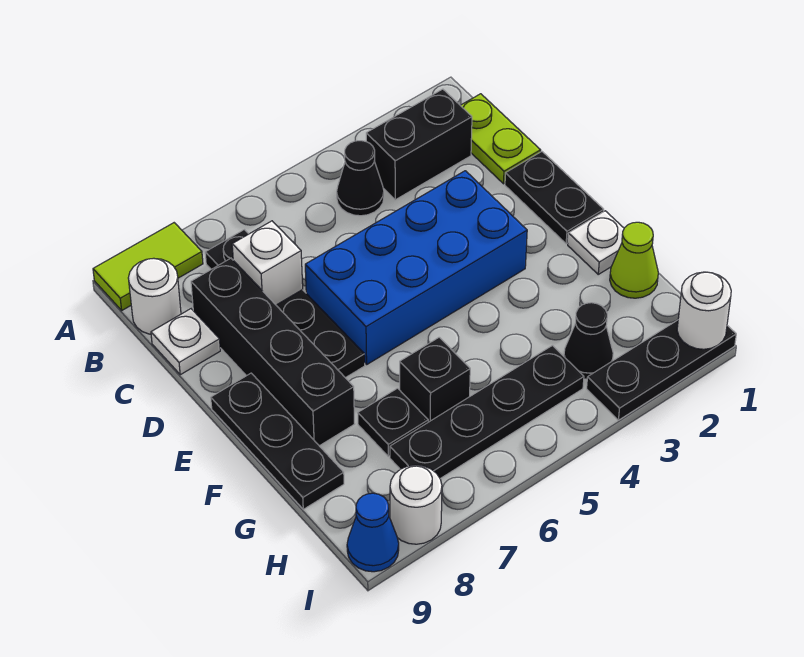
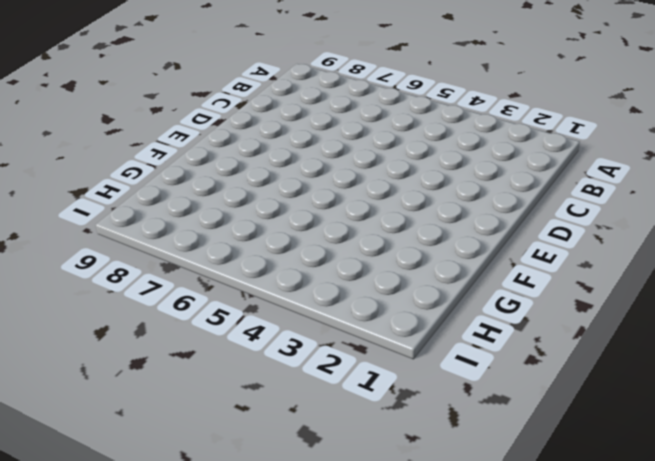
none -> lime tile A8:A9 level 1
none -> lime plate B1:C1 level 1
none -> black brick B2:B3 level 1

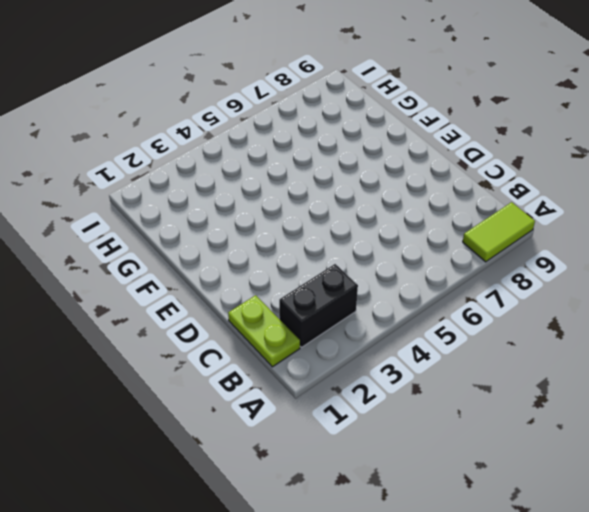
none -> black cone B4 level 1
none -> black plate B7:E7 level 1
none -> white round brick B9 level 1

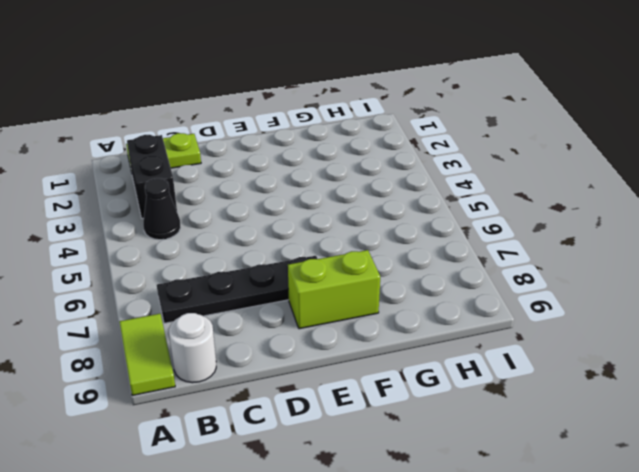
lime brick E8:F8 level 1 -> black brick C8:F8 level 1
none -> white plate C9 level 1
none -> black plate D1:E1 level 1
none -> blue brick D3:E6 level 1

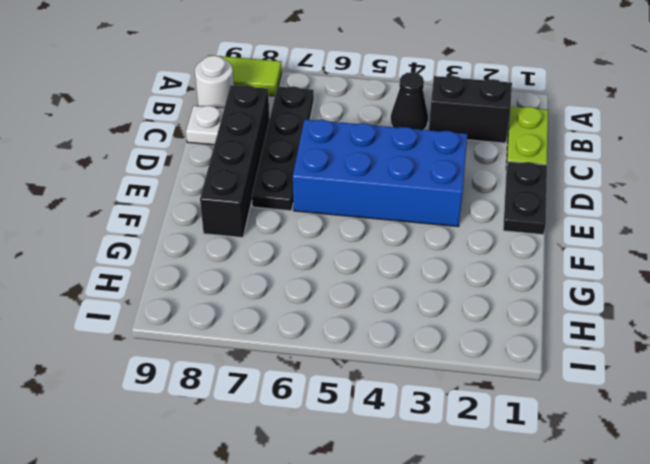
none -> black plate E9:G9 level 1
none -> white plate F1 level 1
none -> lime cone G1 level 1

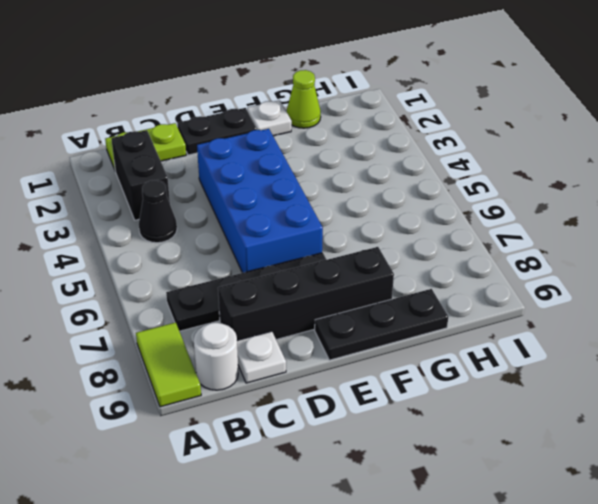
none -> black brick G6 level 1
none -> black plate G7 level 1
none -> black cone H3 level 1

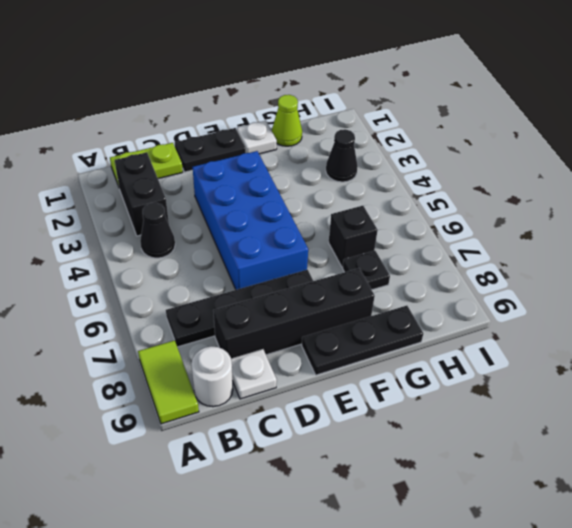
none -> black plate H4:H7 level 1
none -> black plate I1:I3 level 1
none -> white round brick I8 level 1

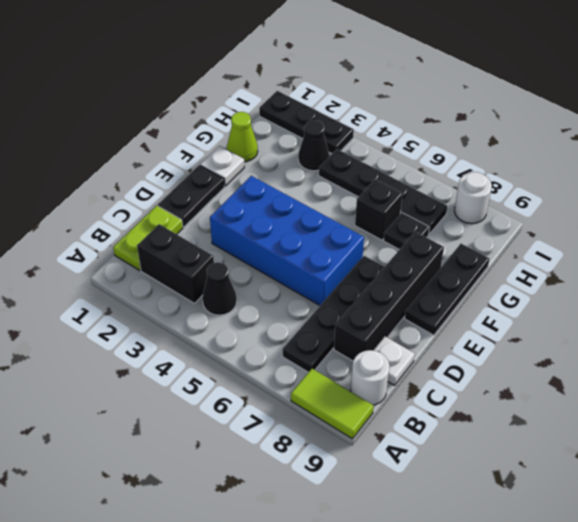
none -> blue cone I9 level 1
none -> white brick C7 level 2
none -> white round brick I1 level 2

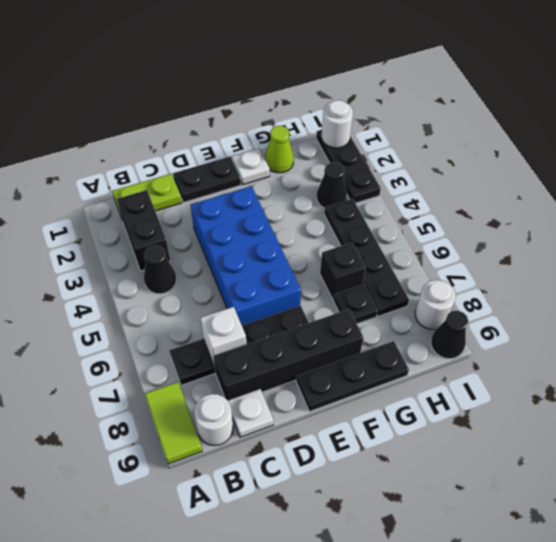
black cone I9 level 1 -> blue cone I9 level 1

